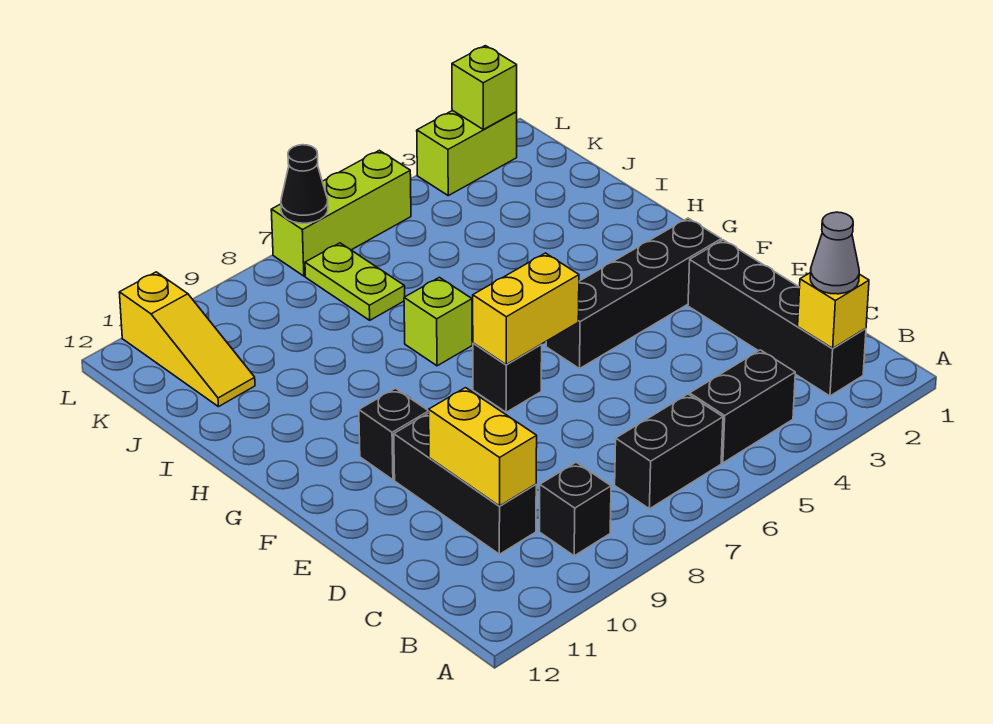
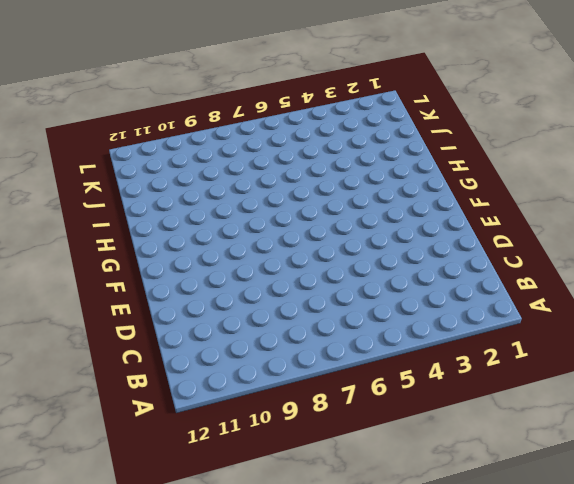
none -> black brick B2:E2 level 1
none -> black brick B4:B5 level 1
none -> black brick B6:B7 level 1

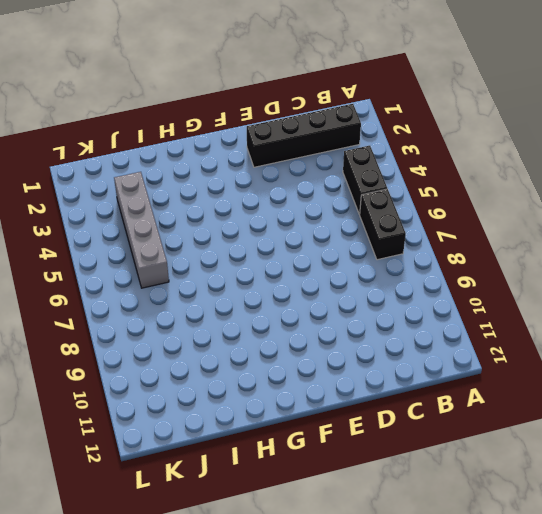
grey brick J3:J6 level 1 -> none
none -> black brick B9 level 1
none -> black brick C10:E10 level 1
none -> black brick F2:F5 level 1

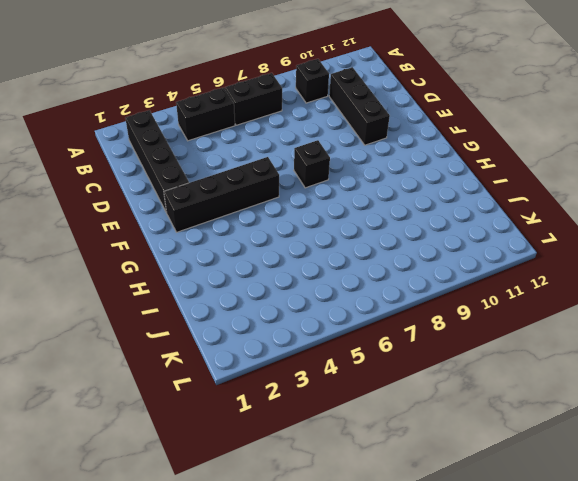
none -> black brick F10 level 1
none -> lime brick H7 level 1
none -> lime plate J7:K7 level 1

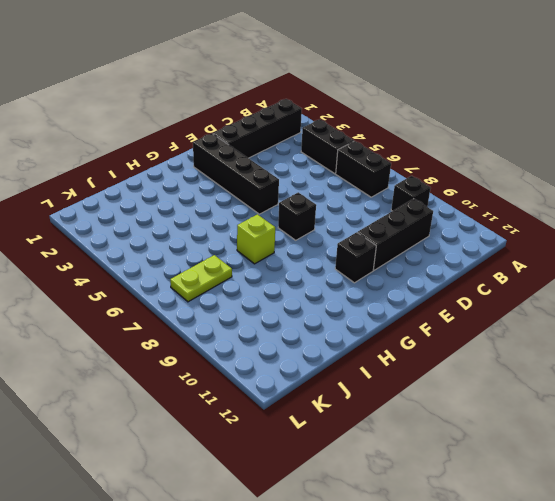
none -> yellow slope J11:L11 level 1 top L
none -> lime brick L2:L3 level 1
none -> lime brick L5:L7 level 1

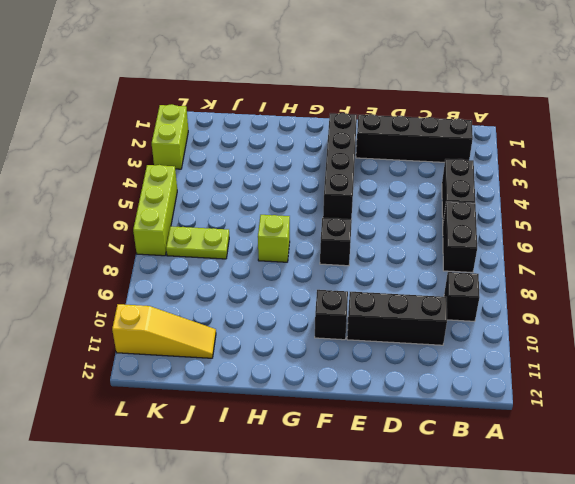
none -> yellow brick B2 level 2
none -> yellow brick C10:D10 level 2
none -> yellow brick F6:F7 level 2

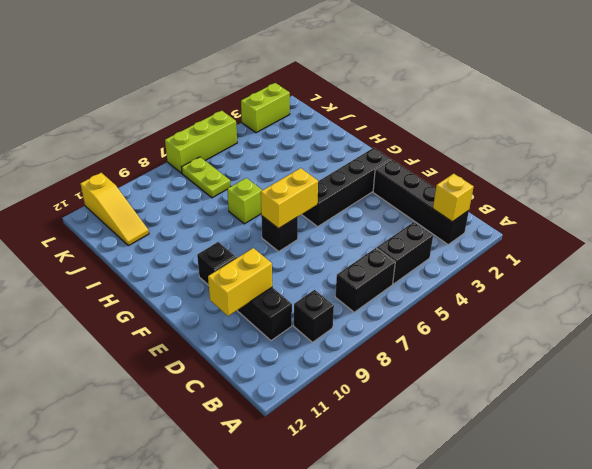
yellow brick D10:D11 level 2 -> yellow brick C10:D10 level 2
none -> lime brick L2 level 2
none -> black cone L7 level 2
none -> grey cone B2 level 3

